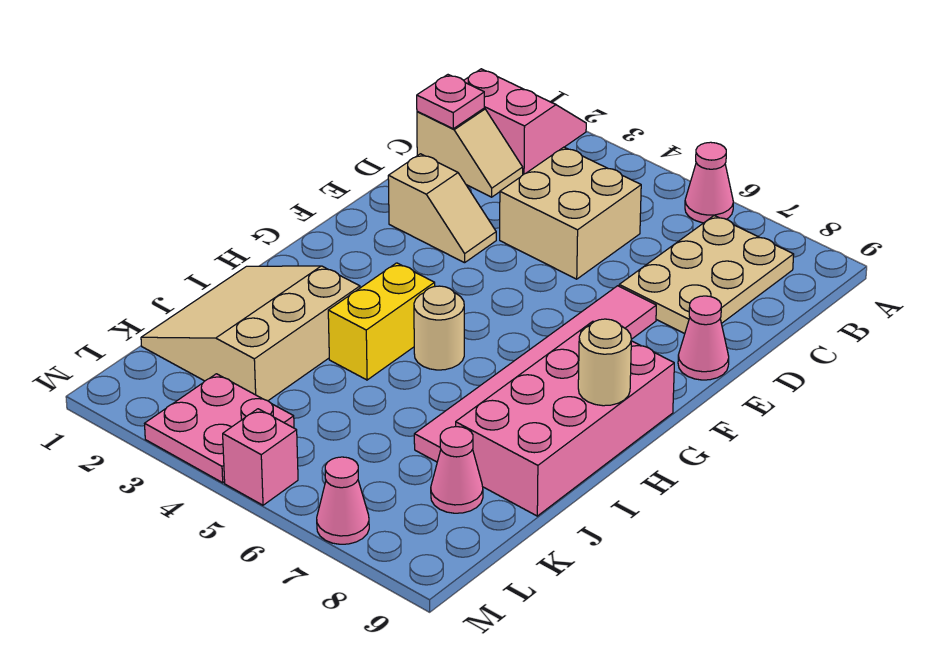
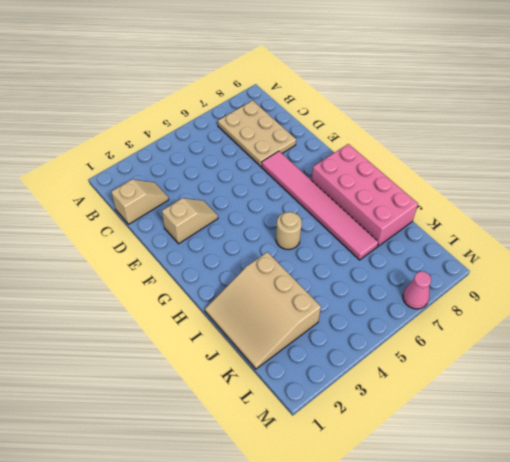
none -> pink slope A1:B2 level 1 top B
none -> pink cone A6 level 1
none -> tan brick C4:D5 level 1

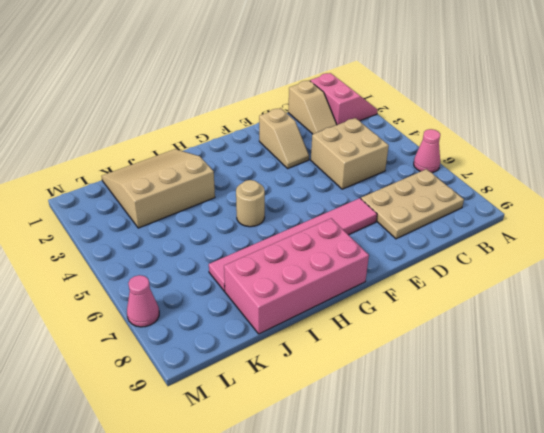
none -> pink cone E9 level 1
none -> yellow brick H4:I4 level 1
none -> pink cone K8 level 1

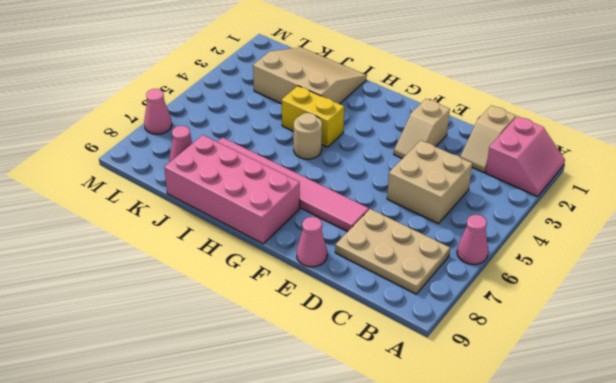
none -> pink plate L3:M4 level 1
none -> pink brick M5 level 1
none -> pink plate C1 level 2

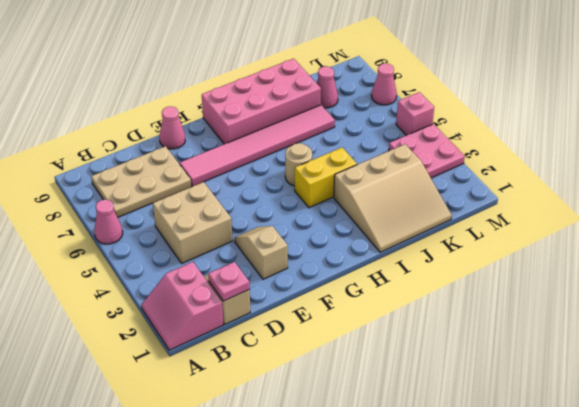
none -> tan round brick H9 level 2

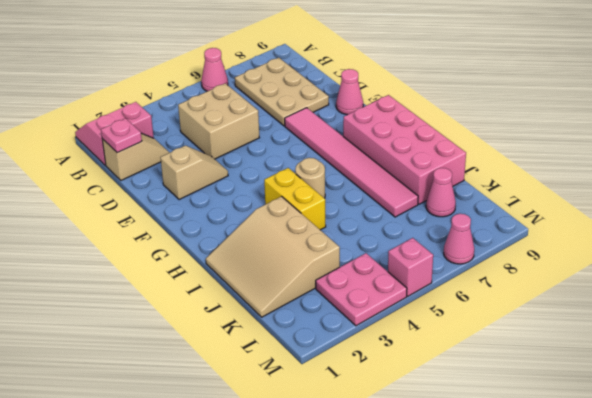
none -> tan round brick H9 level 2

